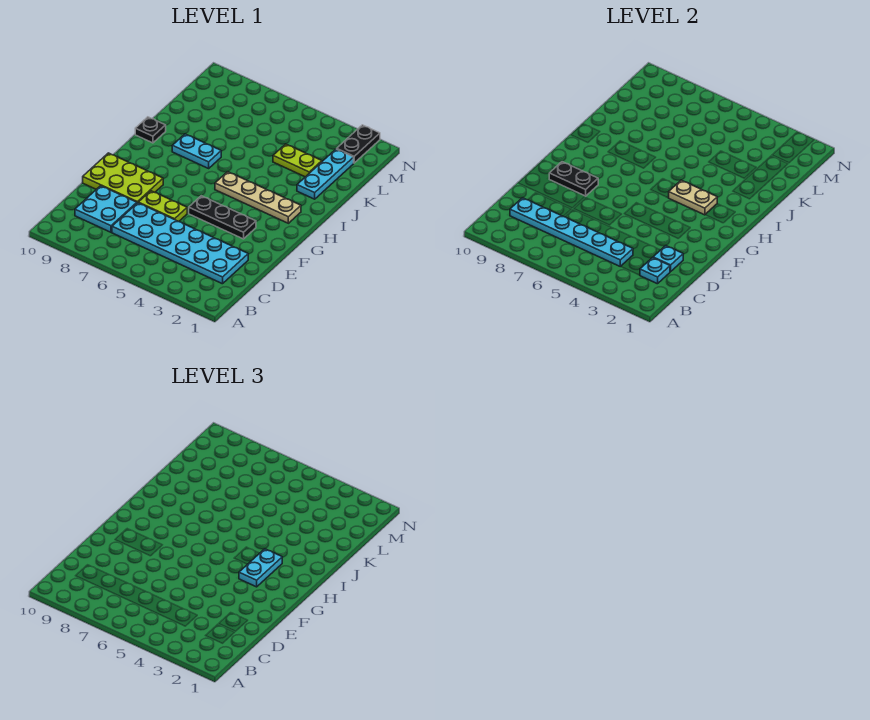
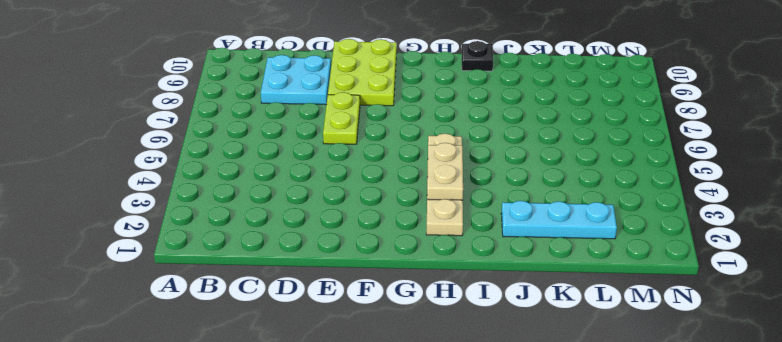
none -> cyan plate C2:D7 level 1
none -> black plate F3:F5 level 1
none -> cyan plate I7:I8 level 1

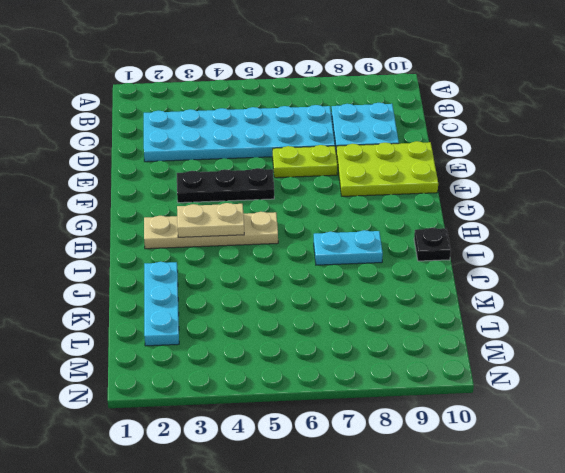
none -> lime plate K3:K4 level 1
none -> black plate M2:N2 level 1
none -> cyan plate C2 level 2

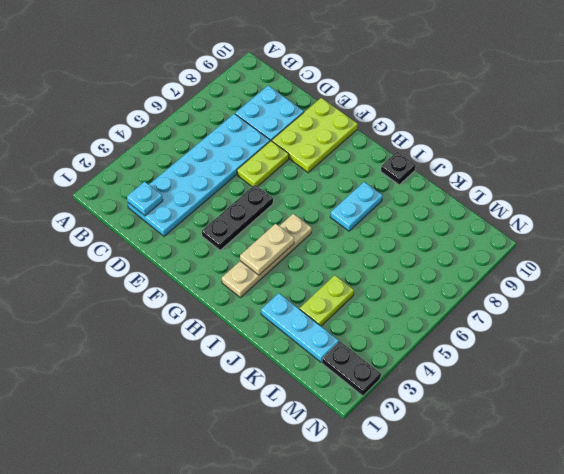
none -> cyan plate C4:C9 level 2
none -> cyan plate D2 level 2
none -> black plate F8:F9 level 2

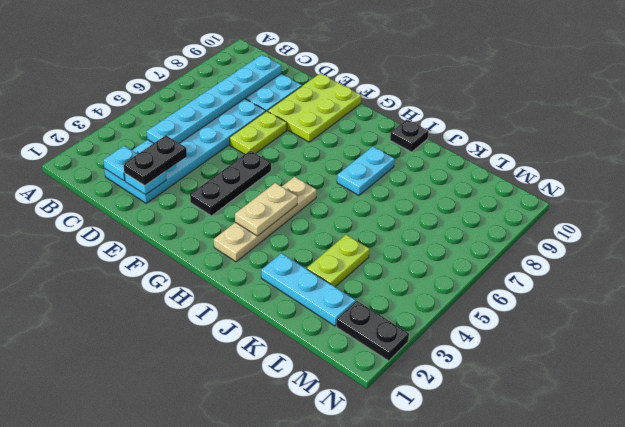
black plate D2:D3 level 3 -> black plate F8:F9 level 2
none -> cyan plate G3:H3 level 3

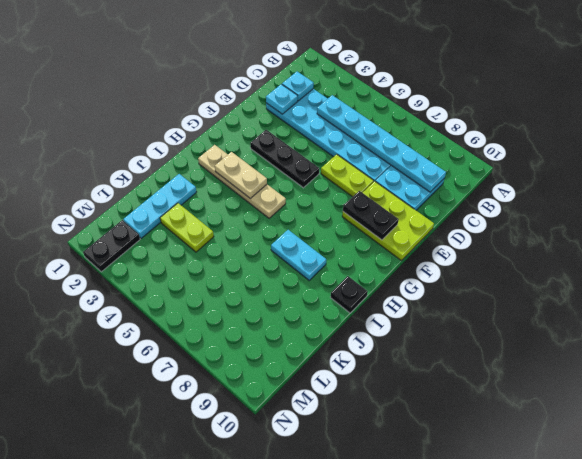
none -> cyan plate G3:H3 level 3

